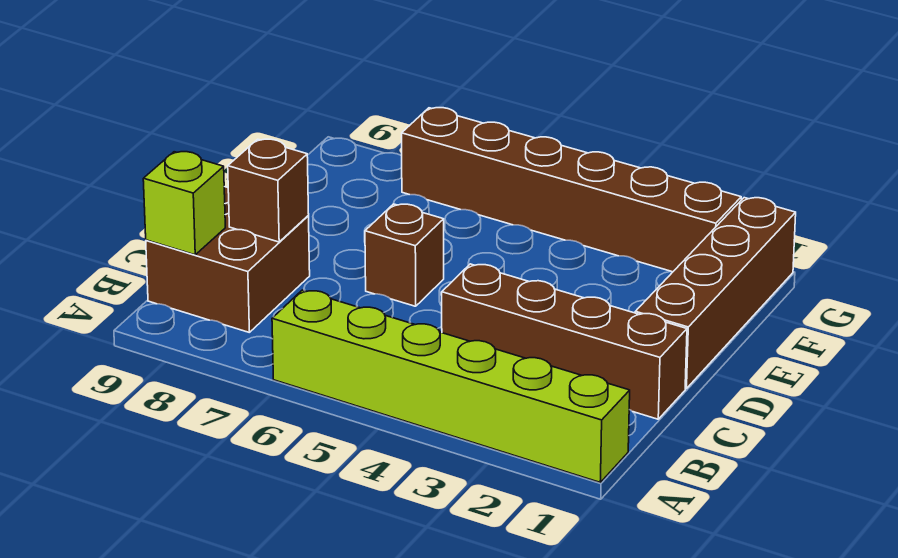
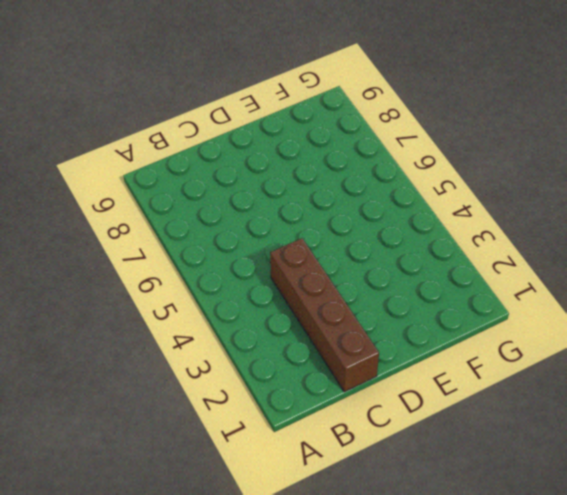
none -> lime brick A1:A6 level 1
none -> brown brick B8:C9 level 1

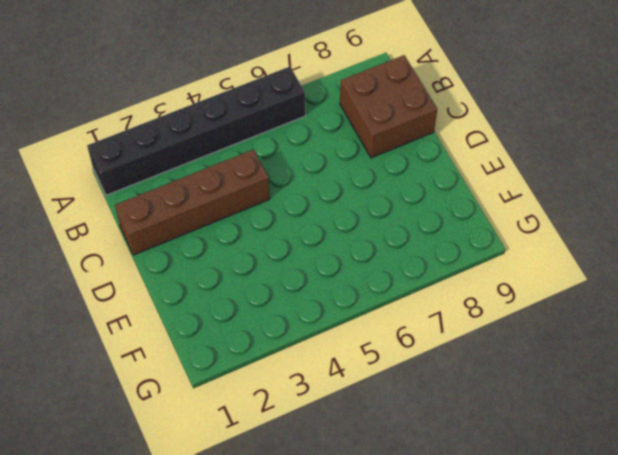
black brick A1:A6 level 1 -> lime brick A1:A6 level 1
none -> brown brick D1:G1 level 1
none -> brown brick D6 level 1

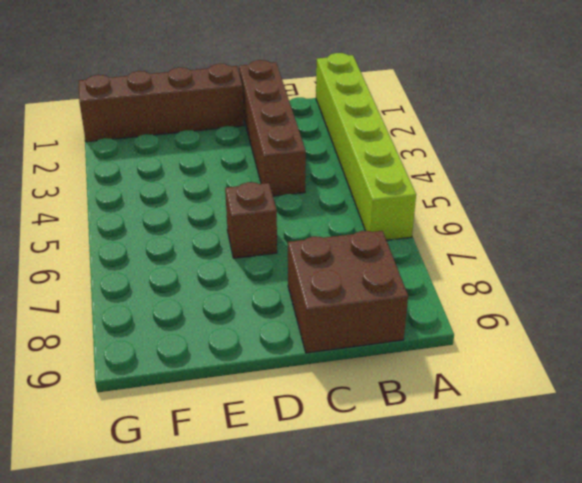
none -> brown brick G2:G7 level 1
none -> lime brick B9 level 2

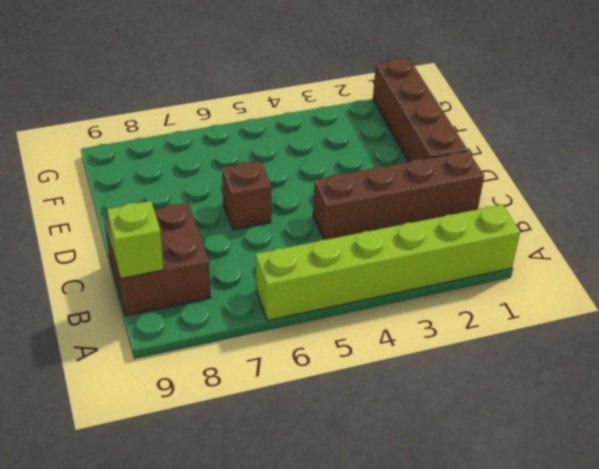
none -> brown brick G2:G7 level 1
none -> brown brick C8 level 2

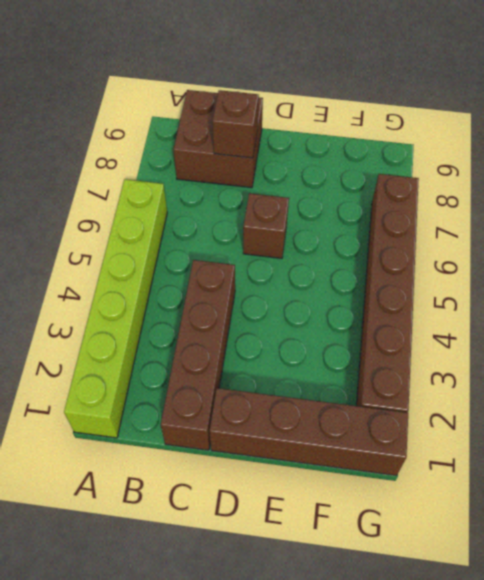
none -> lime brick B9 level 2

